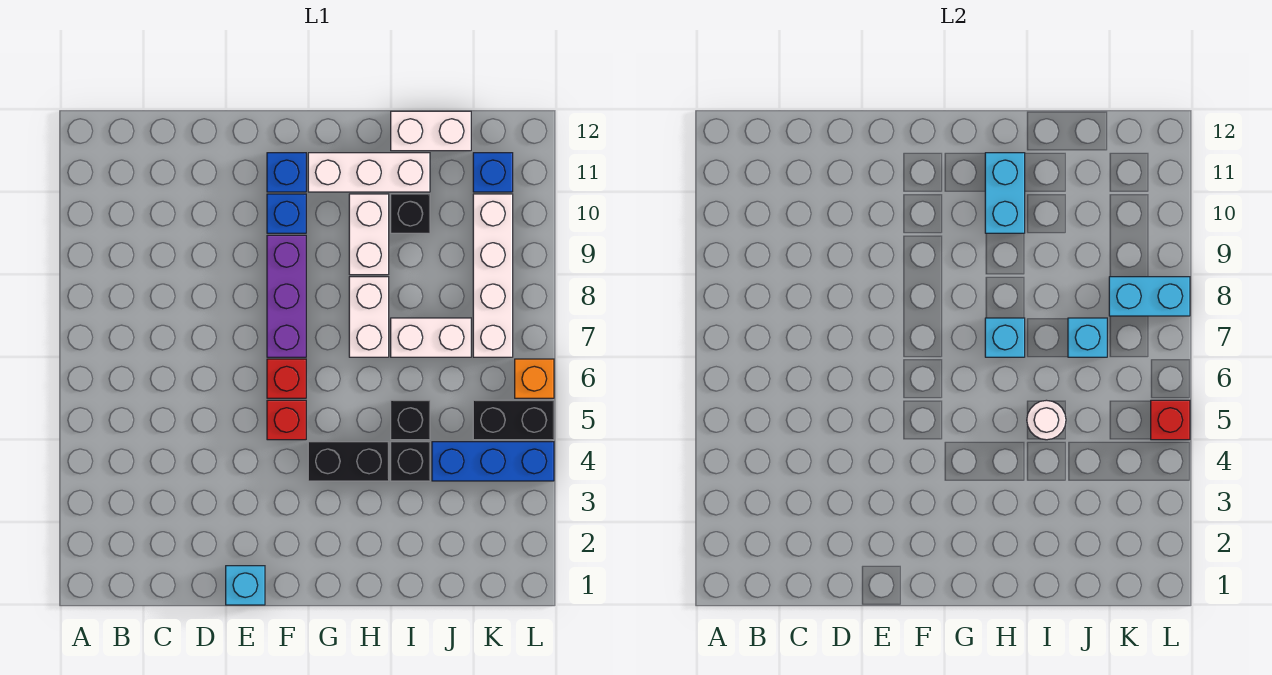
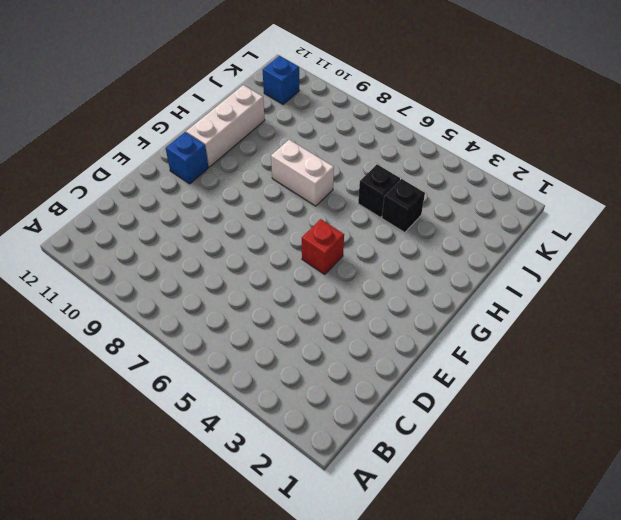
none -> cyan brick E1 level 1
none -> red brick F6 level 1
none -> purple brick F7:F9 level 1

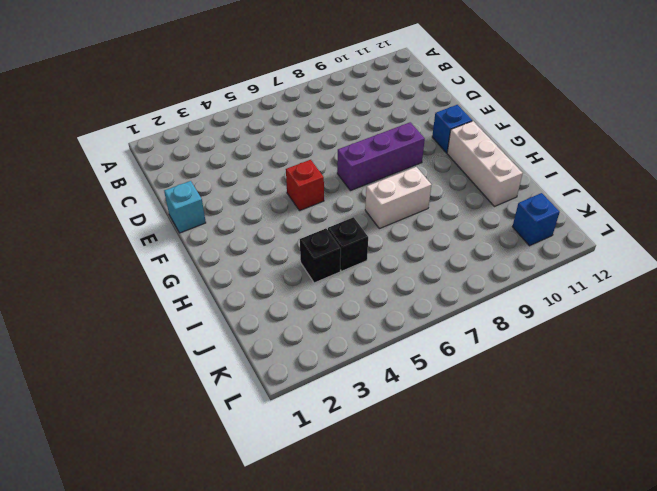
none -> red brick F6 level 1
none -> blue brick F10 level 1
none -> black brick G4:H4 level 1

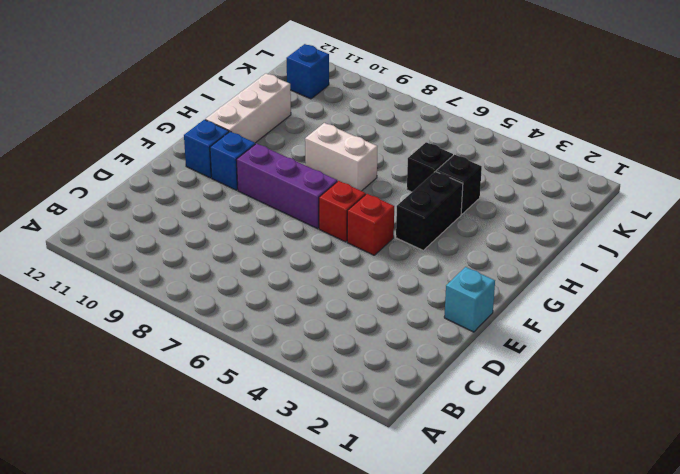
none -> white brick H9:H10 level 1
none -> white brick I7:J7 level 1
none -> black brick I10 level 1

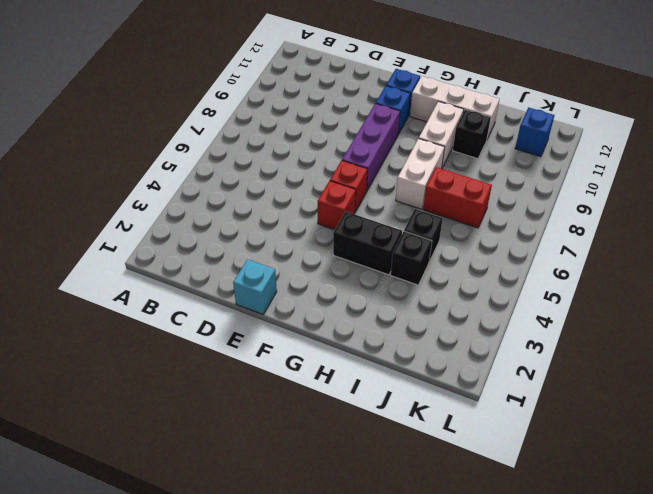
red brick I7:J7 level 1 -> white brick I7:J7 level 1
none -> white brick I12:J12 level 1
none -> blue brick J4:L4 level 1
none -> black brick K5:L5 level 1

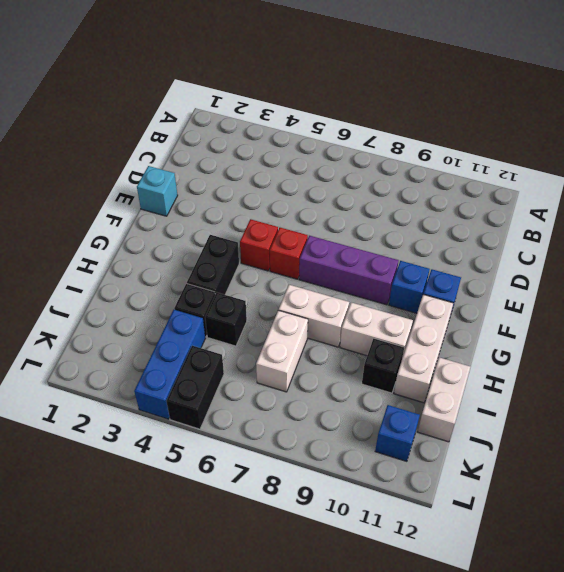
none -> white brick K7:K10 level 1
none -> orange brick L6 level 1
none -> cyan brick H7 level 2

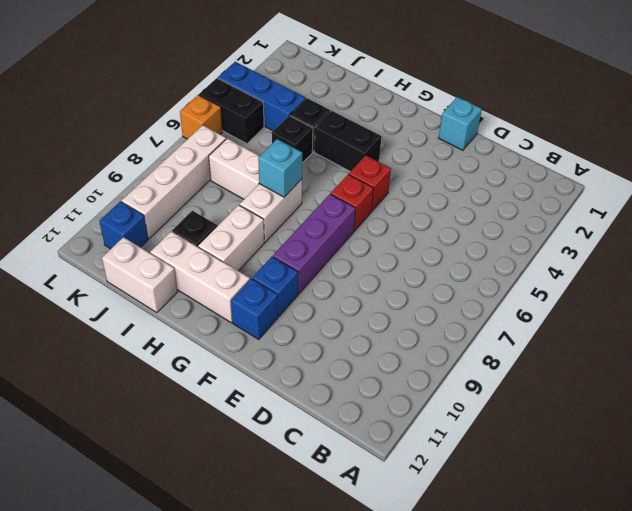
none -> cyan brick H10:H11 level 2
none -> white round brick I5 level 2
none -> cyan brick J7 level 2

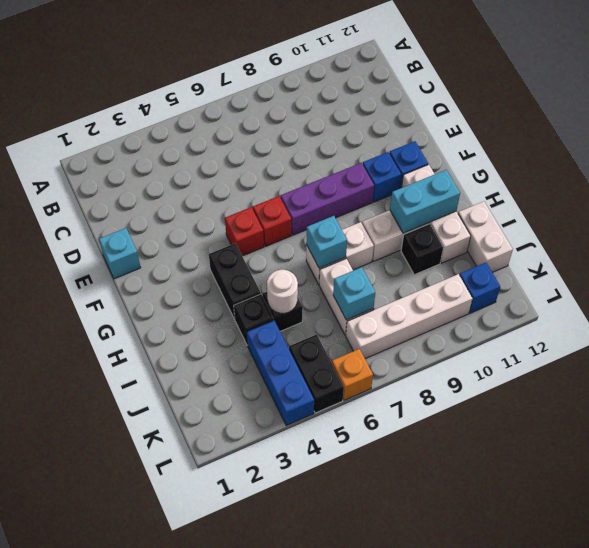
none -> cyan brick K8:L8 level 2
none -> red brick L5 level 2

